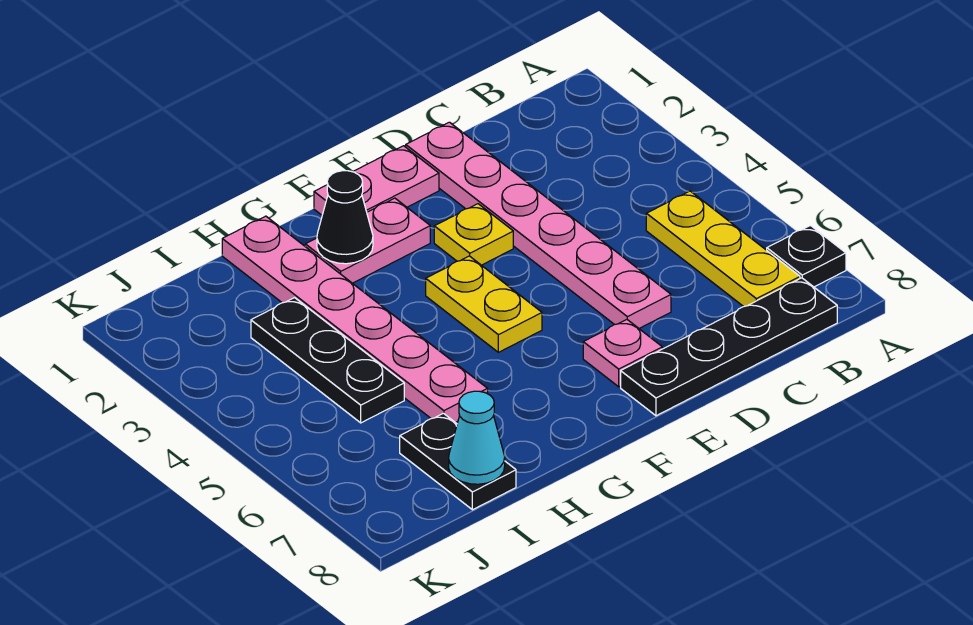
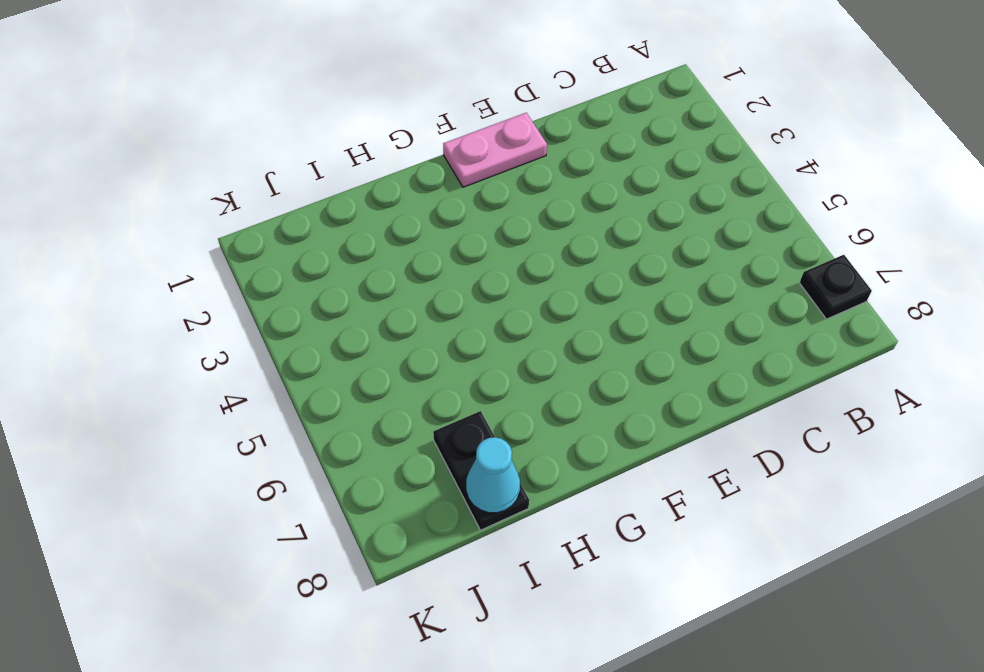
none -> yellow plate B5:B7 level 1
none -> black plate B8:E8 level 1
none -> pink plate D1:D6 level 1

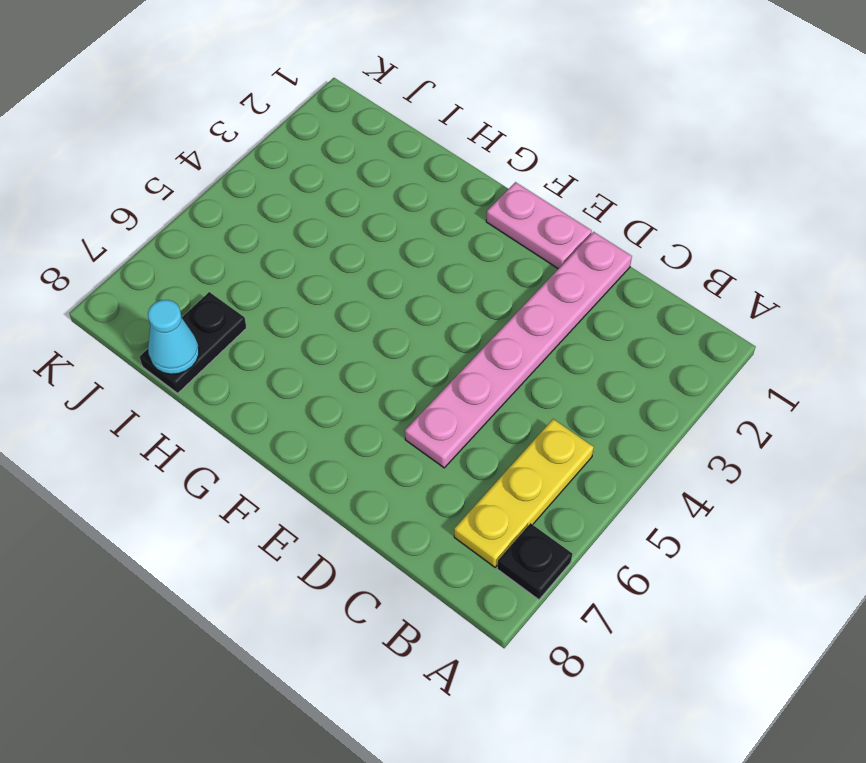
none -> black plate B8:E8 level 1
none -> yellow plate E3 level 1
none -> pink plate E7 level 1

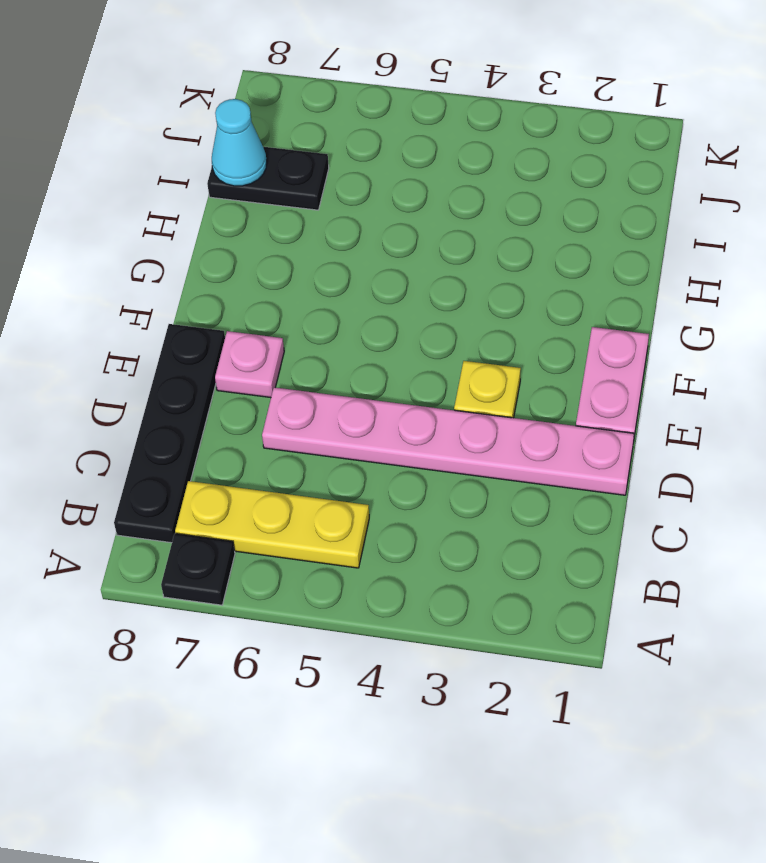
none -> pink plate F2:G2 level 1
none -> yellow plate F4:F5 level 1
none -> pink plate H1:H6 level 1

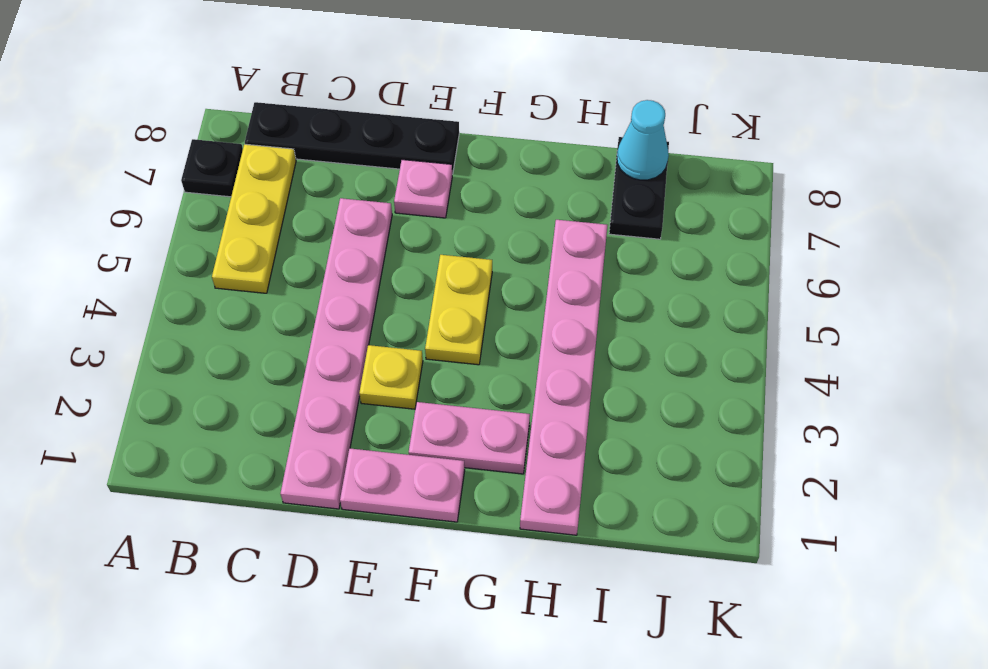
none -> black plate I3:I5 level 1
none -> black cone G2 level 2

